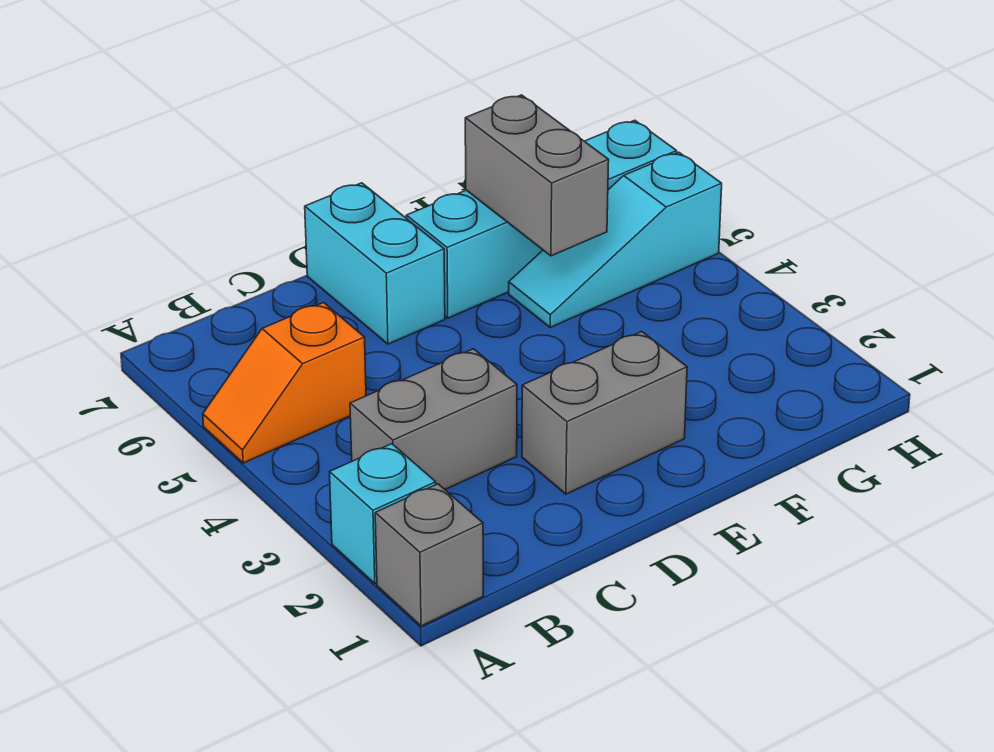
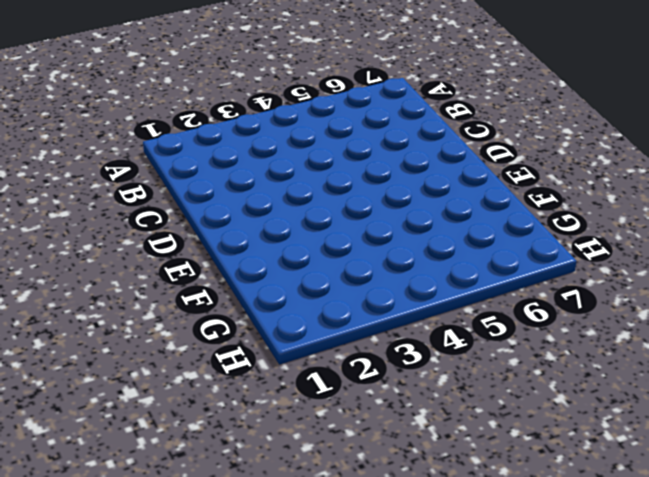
none -> grey brick A1 level 1
none -> cyan brick A2 level 1

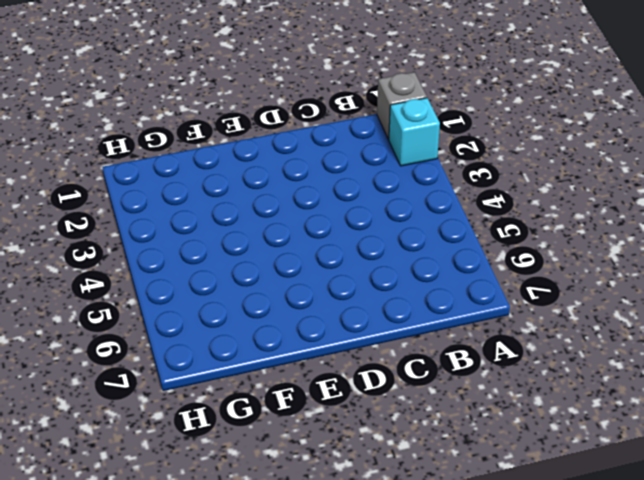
none -> orange slope A5:B5 level 1 top B
none -> grey brick B3:C3 level 1

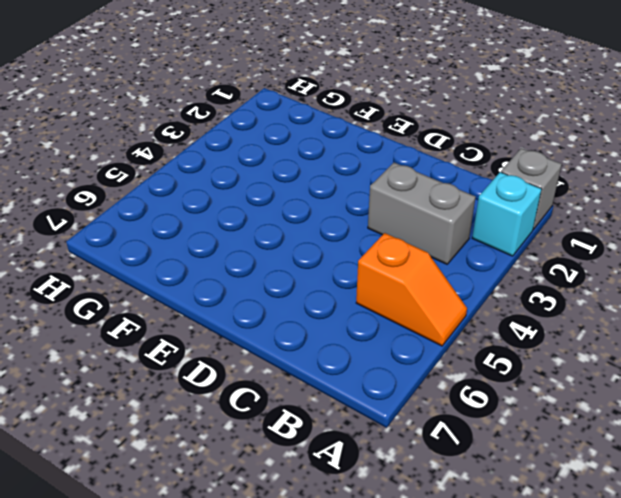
none -> grey brick D2:E2 level 1
none -> cyan brick D6:D7 level 1

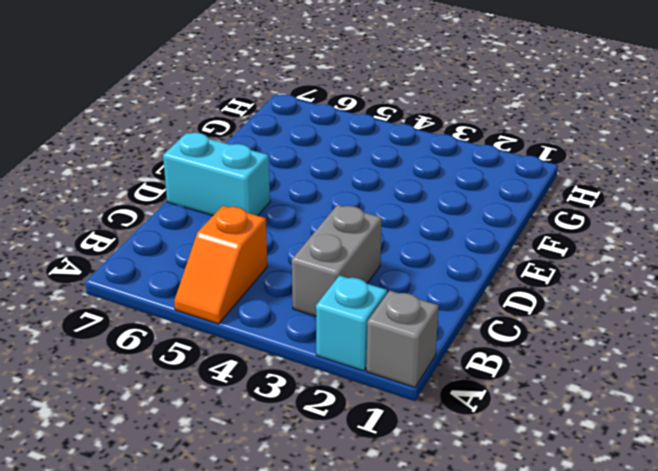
none -> grey brick D2:E2 level 1
none -> cyan brick E6:H6 level 1

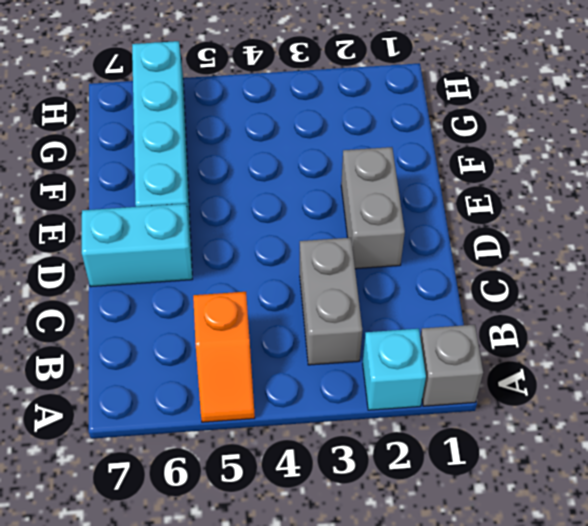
none -> cyan slope F5:H5 level 1 top H
none -> grey brick F5:F6 level 2

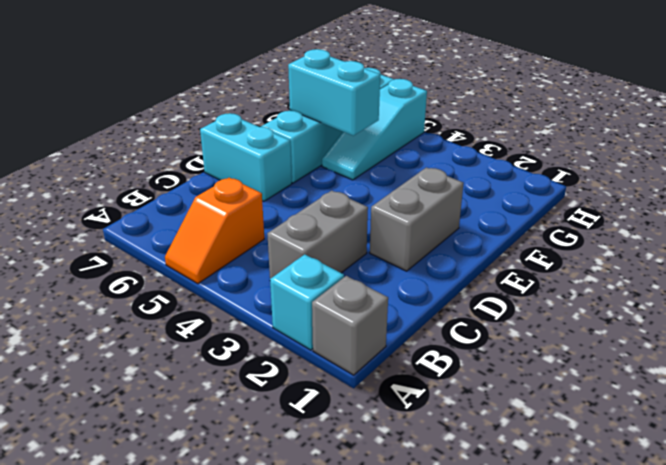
cyan brick F5:F6 level 2 -> grey brick F5:F6 level 2

